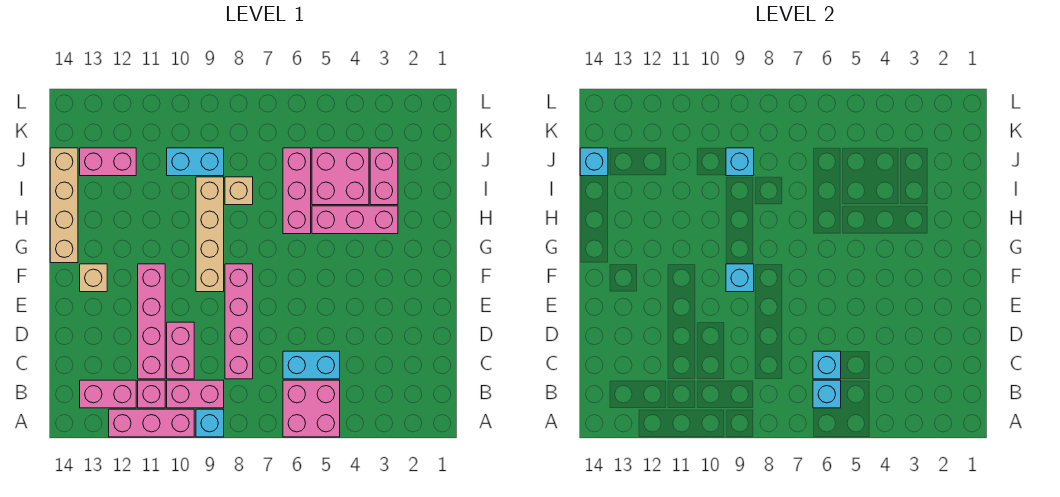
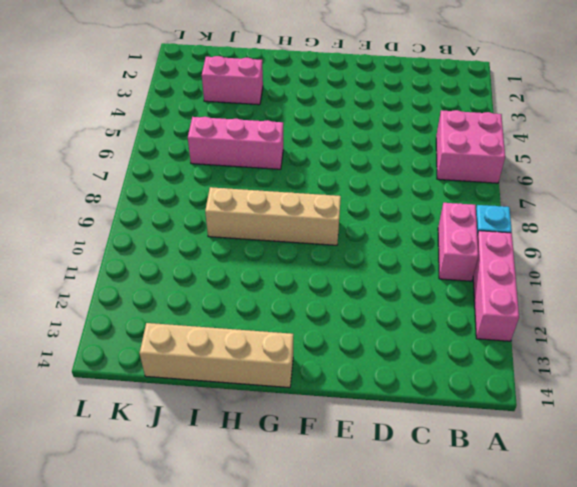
none -> pink brick B11 level 1
none -> pink brick B12:B13 level 1
none -> cyan brick C5:C6 level 1

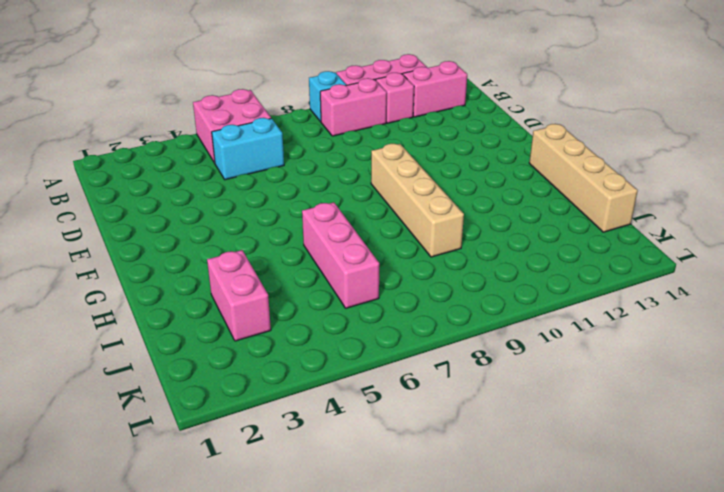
none -> pink brick C8:F8 level 1
none -> pink brick C10:D10 level 1
none -> pink brick C11:F11 level 1

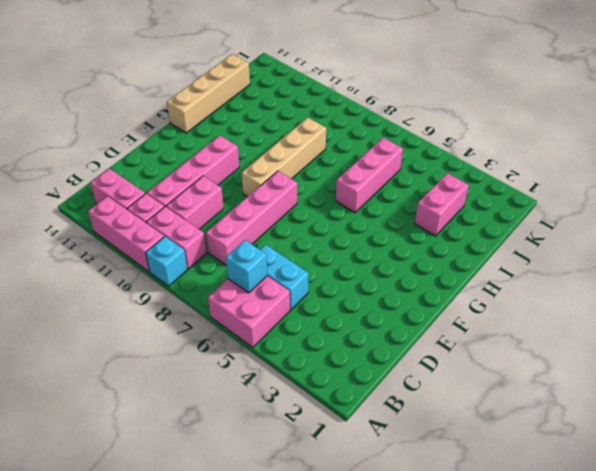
none -> tan brick F13 level 1
none -> pink brick H3:H5 level 1
none -> pink brick I4:J5 level 1

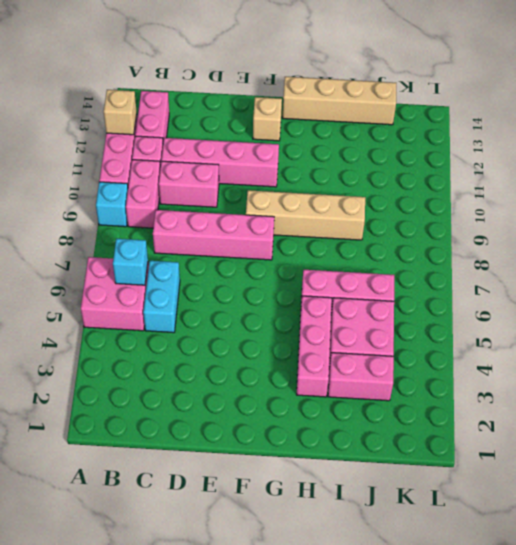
tan brick A12 level 2 -> tan brick I8 level 1
none -> cyan brick J9:J10 level 1
none -> pink brick J12:J13 level 1
none -> cyan brick C6 level 2

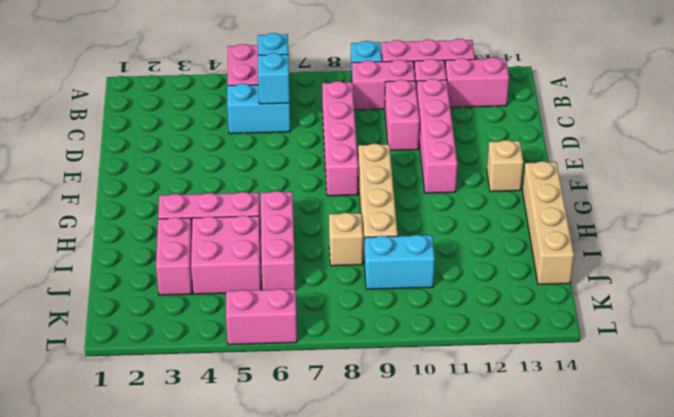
pink brick L5:L6 level 1 -> pink brick J12:J13 level 1
none -> cyan brick F9 level 2
none -> cyan brick J9 level 2
none -> cyan brick J14 level 2

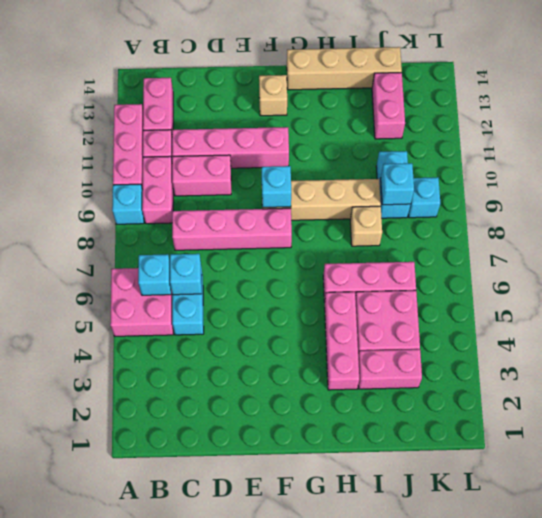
cyan brick K9 level 1 -> cyan brick J14 level 2

